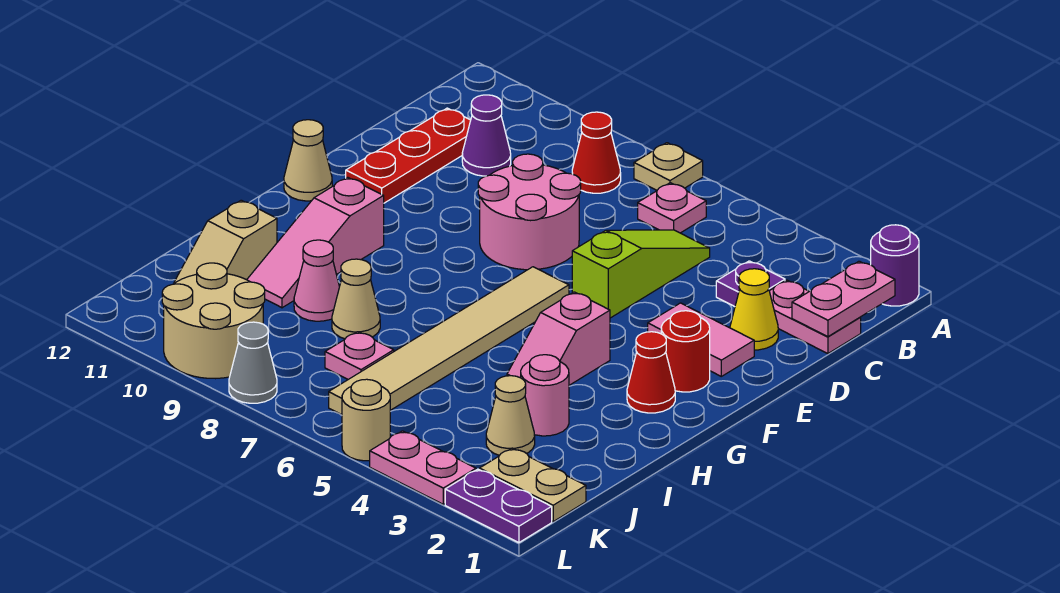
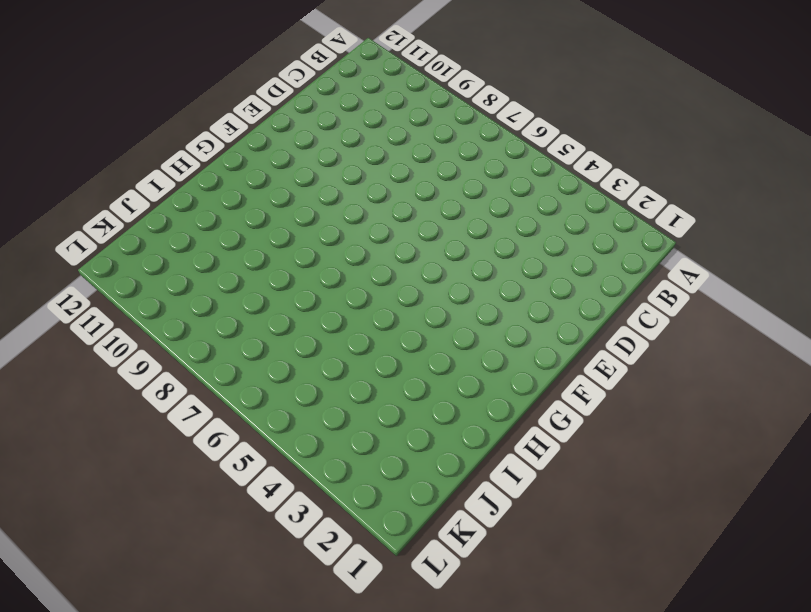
none -> purple round brick A1 level 1
none -> tan plate A7 level 1
none -> pink plate B6 level 1
none -> red cone B8 level 1

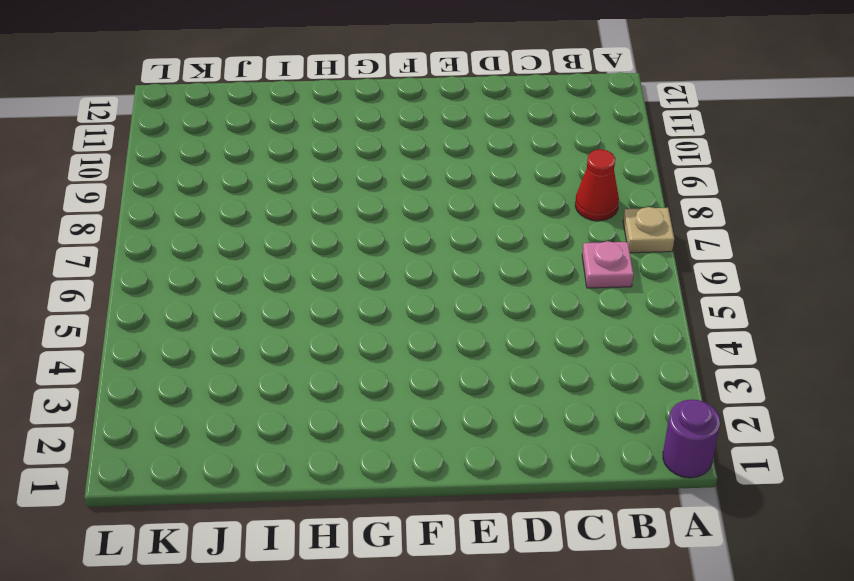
none -> pink plate C1:C2 level 1
none -> purple plate C3 level 1
none -> lime slope C5:E5 level 1 top E
none -> purple cone C10 level 1

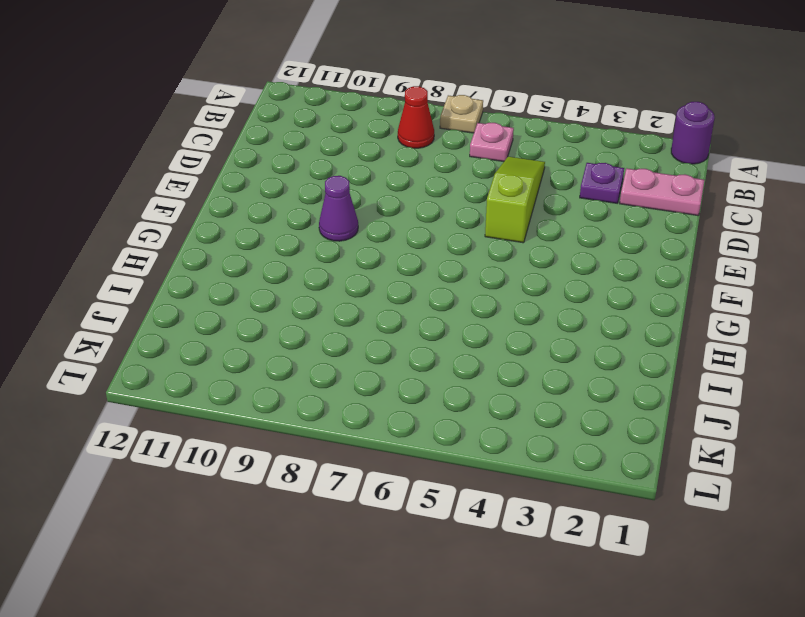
purple cone F9 level 1 -> purple cone C10 level 1
none -> red plate C11:E11 level 1
none -> yellow cone D2 level 1
none -> pink round brick D7:E8 level 1
none -> pink tile E2:E3 level 1

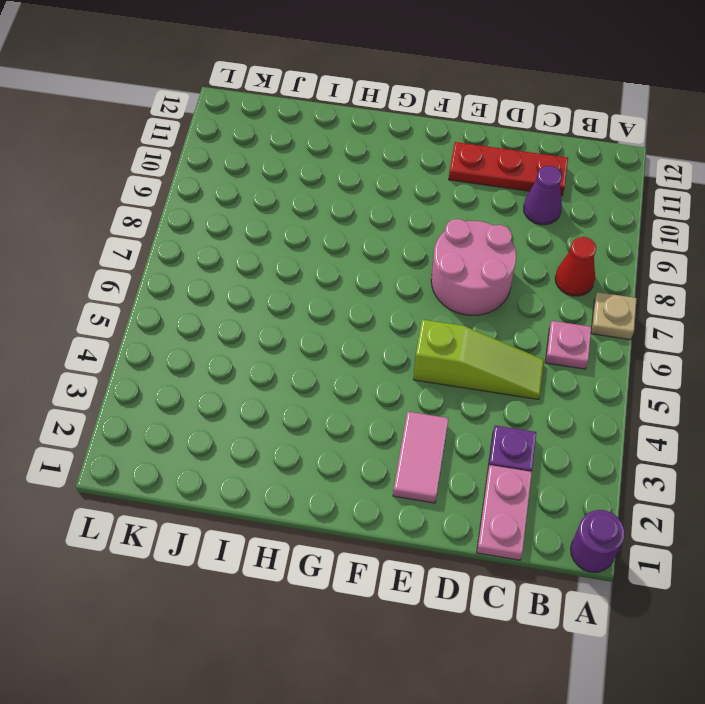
none -> yellow cone D2 level 1
none -> red round brick F2 level 1
none -> tan tile F6:K6 level 1
none -> tan cone F12 level 1

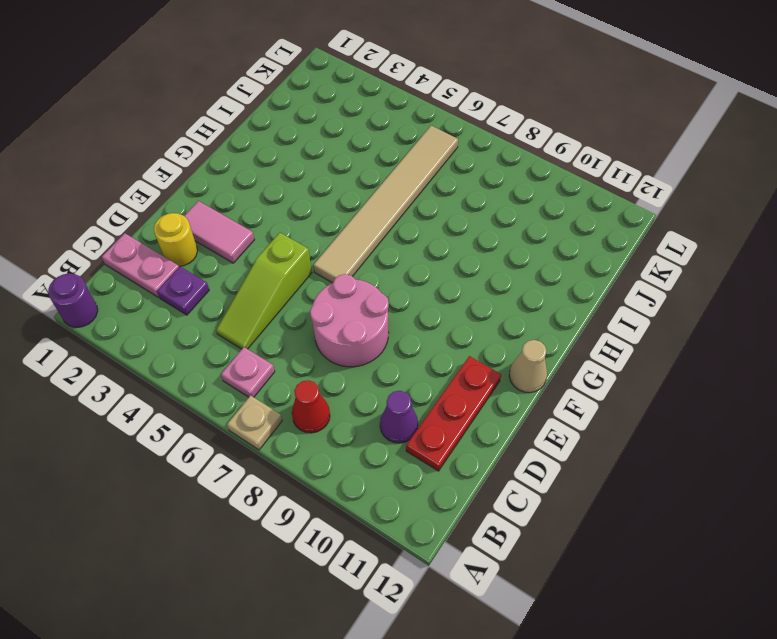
yellow round brick D2 level 1 -> yellow cone D2 level 1
none -> red round brick F2 level 1
none -> red cone G2 level 1
none -> pink slope G4:H4 level 1 top G
none -> pink slope G10:I10 level 1 top G

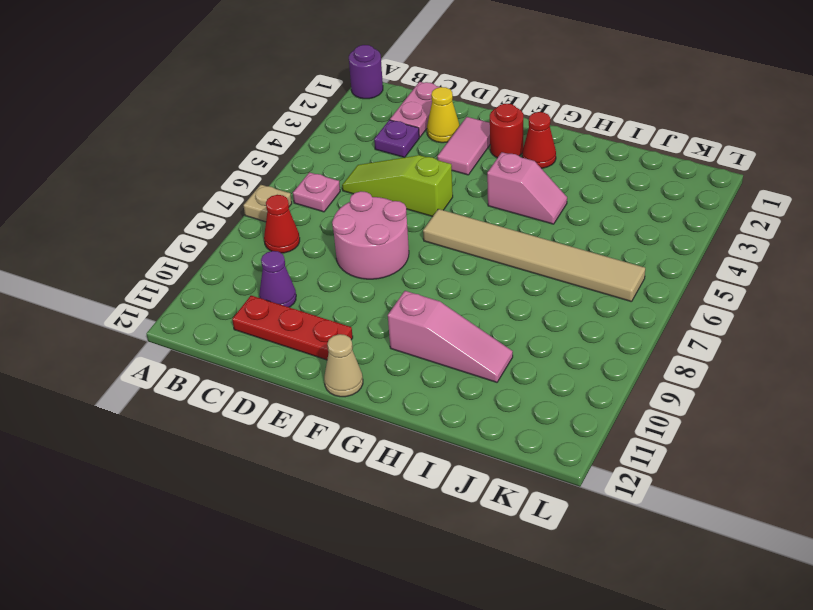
none -> pink round brick I3 level 1
none -> tan cone I8 level 1
none -> pink cone I9 level 1
none -> tan slope I11:J11 level 1 top I

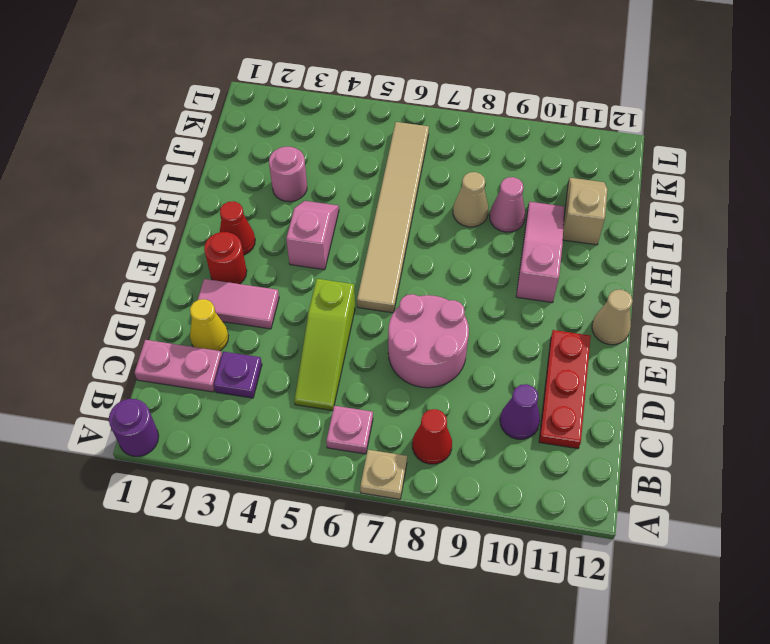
none -> tan cone J3 level 1
none -> pink plate J7 level 1
none -> tan plate K1:K2 level 1
none -> tan round brick K9:L10 level 1

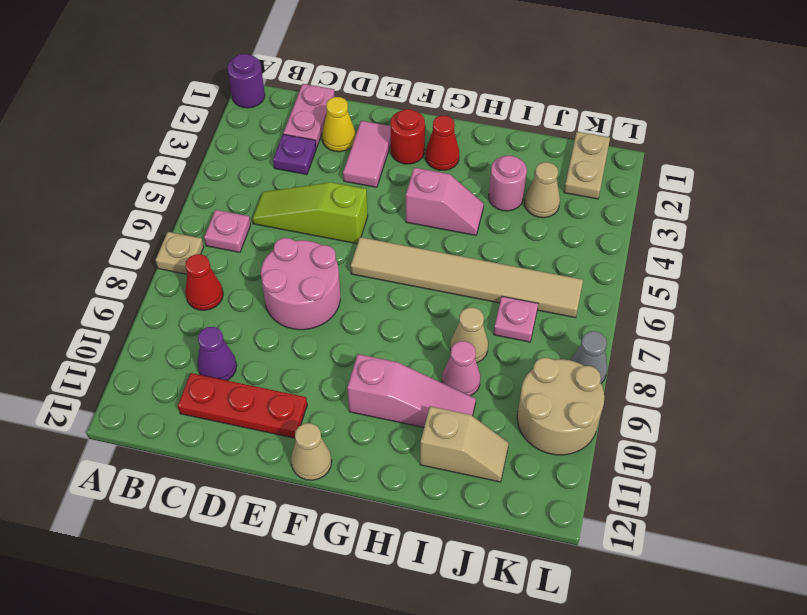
none -> purple plate L1:L2 level 1
none -> pink plate L3:L4 level 1
none -> tan round brick L5 level 1
none -> pink plate B1:C1 level 2

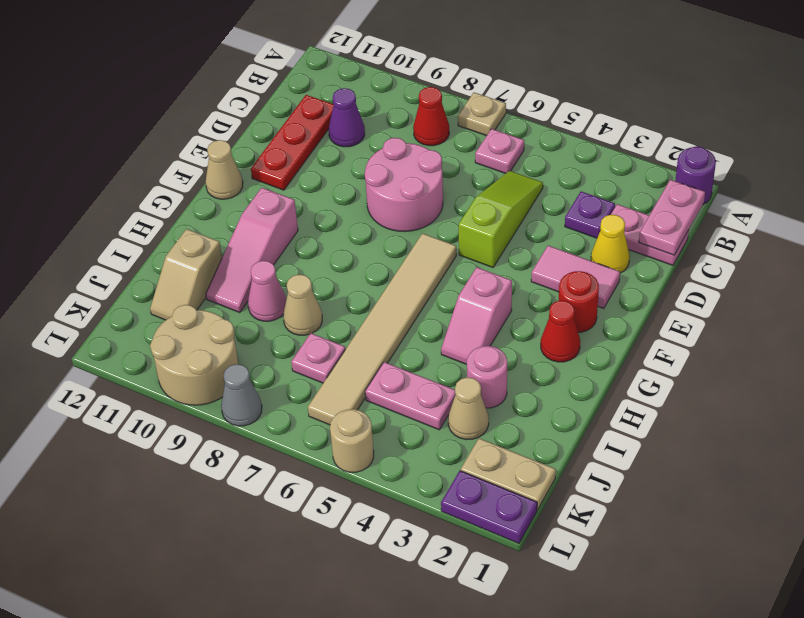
pink plate J4:J5 level 1 -> pink plate L3:L4 level 1

